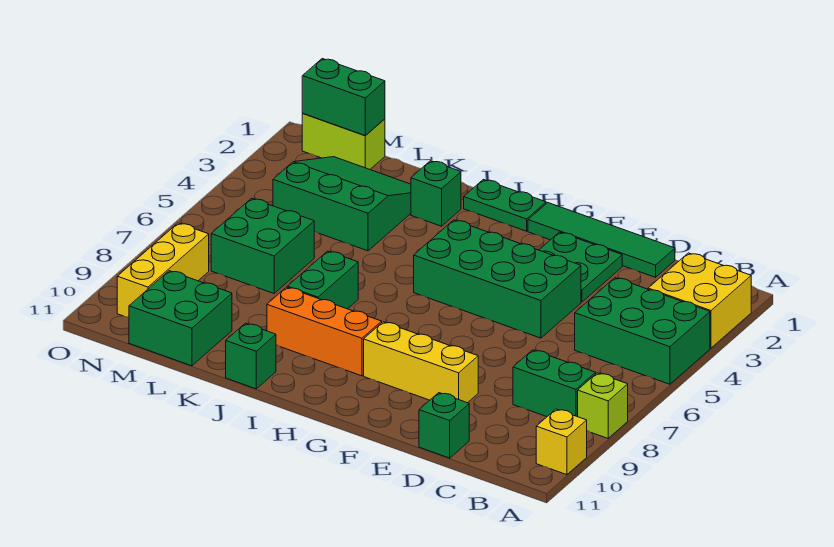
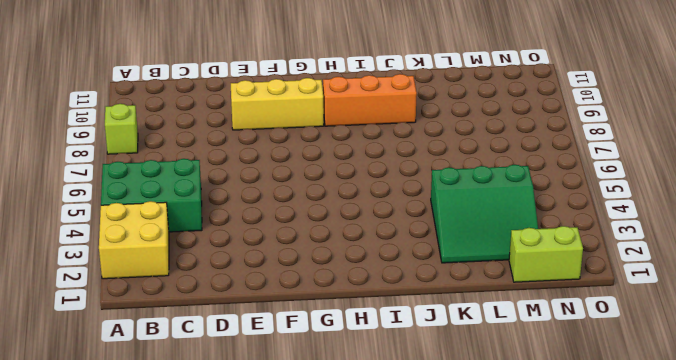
none -> yellow brick A10 level 1
none -> green brick B8:C8 level 1
none -> green tile D1:G1 level 1

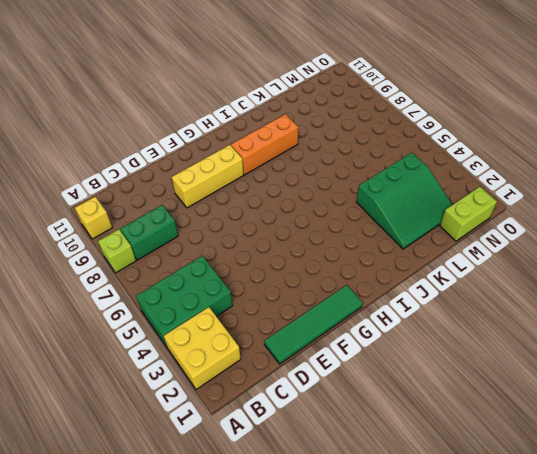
none -> green brick D11 level 1
none -> green plate E2:F3 level 1
none -> green brick E4:H5 level 1

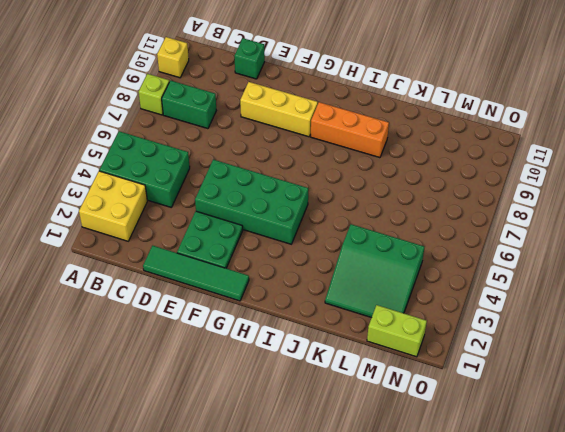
none -> green plate H1:I1 level 1
none -> green brick J2 level 1
none -> green brick J7:J8 level 1

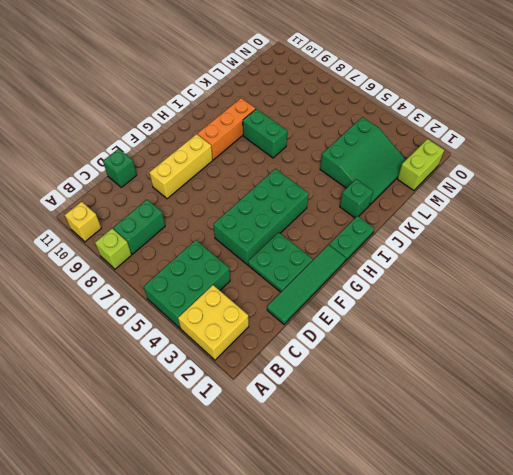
none -> green brick J11 level 1
none -> green brick L6:M7 level 1
none -> green brick L10:M11 level 1

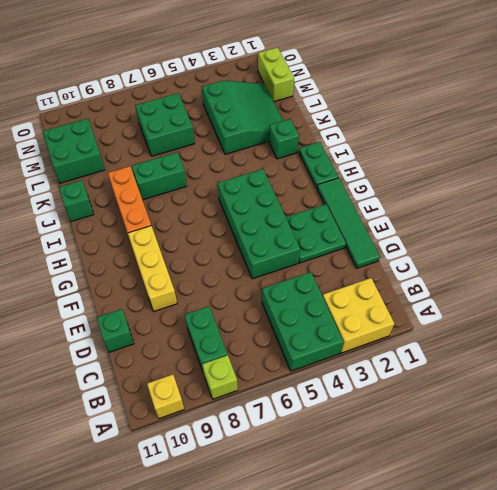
none -> yellow brick N8:N10 level 1
none -> green brick M1:N1 level 2

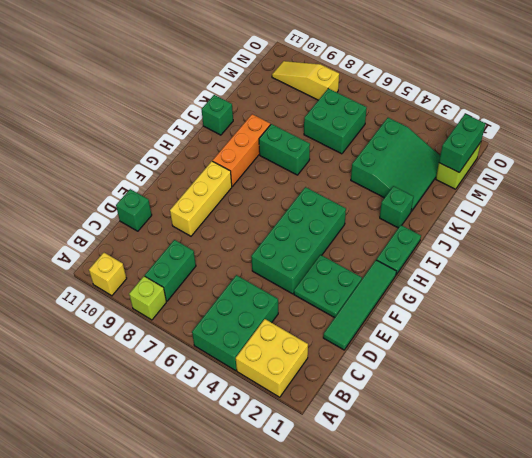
yellow slope N8:N10 level 1 top 8 -> yellow brick N8:N10 level 1
none -> green brick L10:M11 level 1

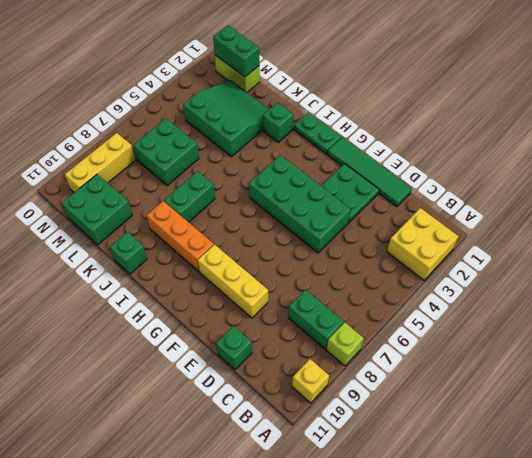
none -> green brick A4:C5 level 1

